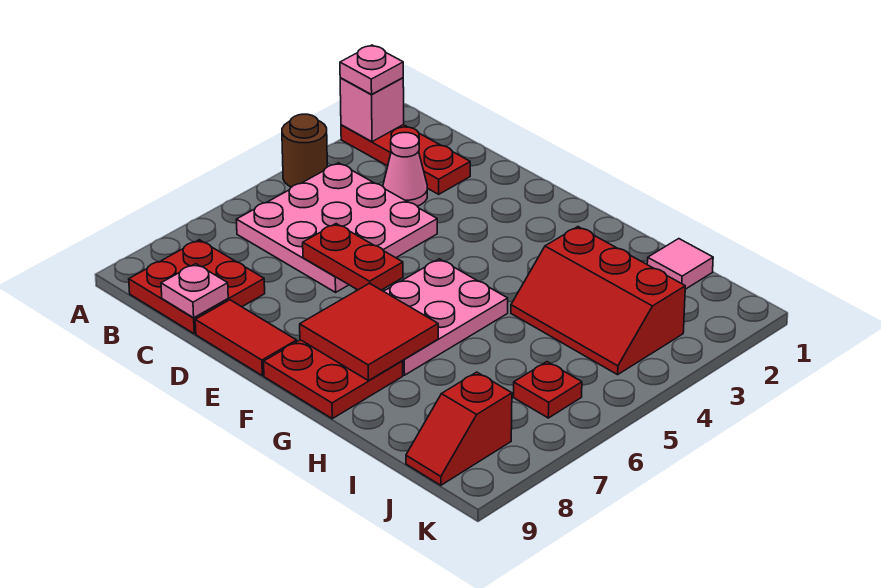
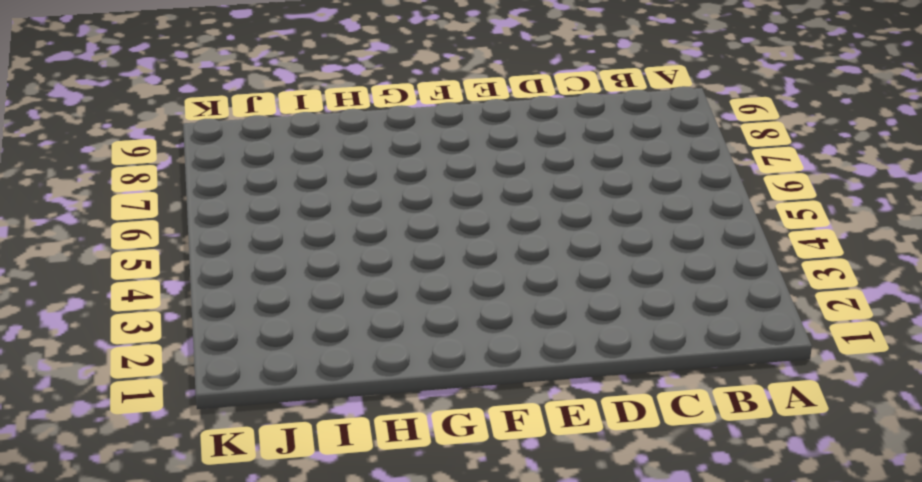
none -> red plate A2:C2 level 1
none -> brown round brick A4 level 1
none -> pink plate B4:D6 level 1

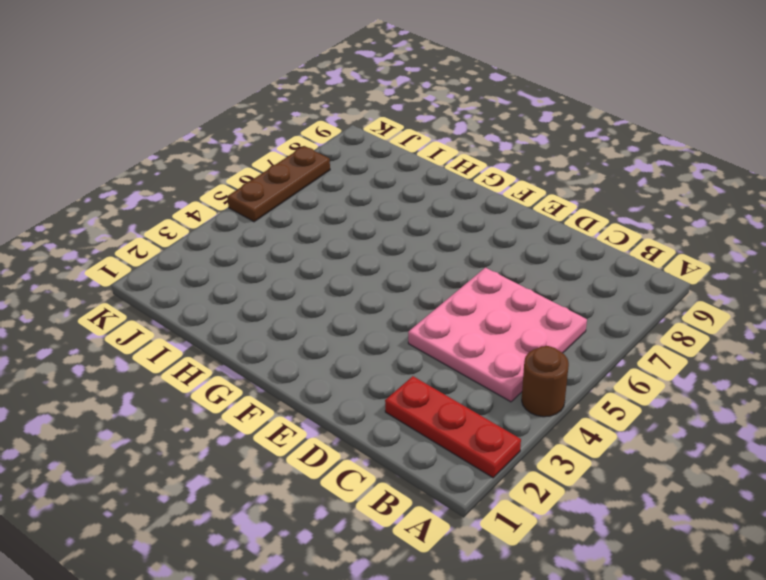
brown plate K5:K7 level 1 -> none
none -> red plate B8:C9 level 1
none -> pink cone C3 level 1
none -> red tile D9:E9 level 1

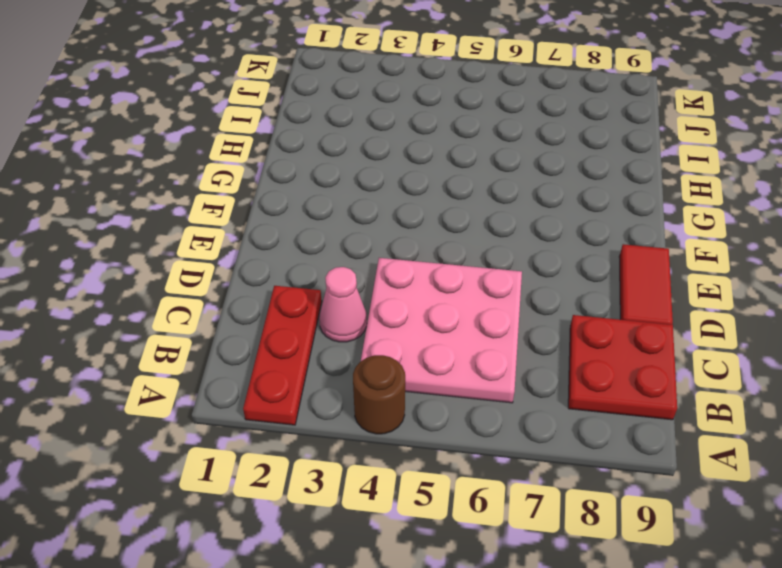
none -> pink plate F5:G7 level 1
none -> red plate F8:G9 level 1
none -> red slope H3:J4 level 1 top 3

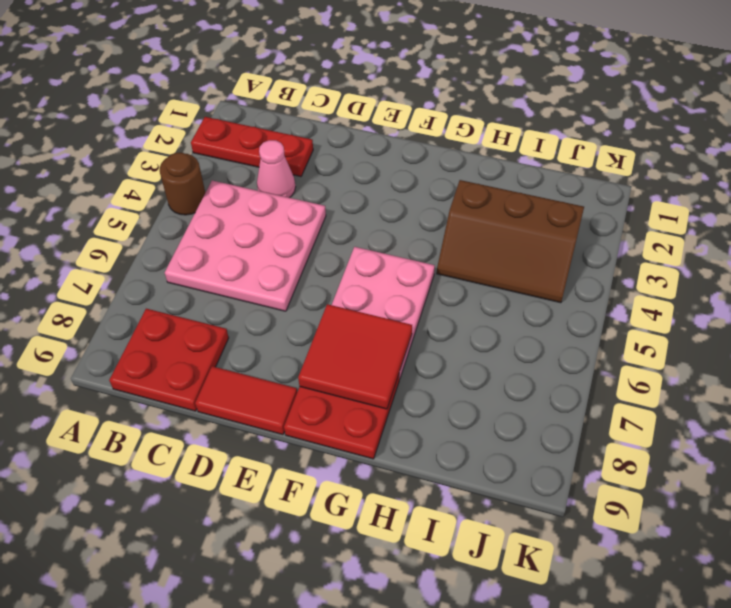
brown slope H3:J4 level 1 top 3 -> red slope H3:J4 level 1 top 3
none -> pink tile I1 level 1
none -> red plate J6 level 1
none -> red slope J8:J9 level 1 top 8

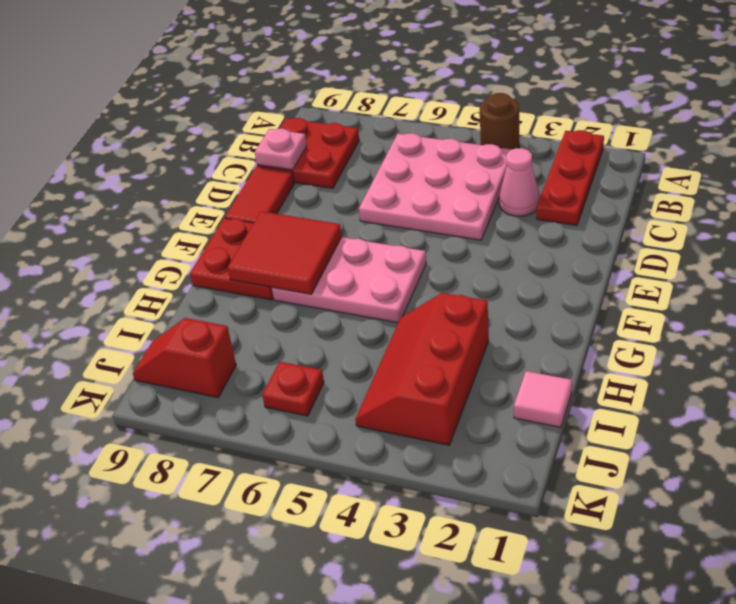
none -> pink brick A2 level 2
none -> red plate D6:E6 level 2
none -> pink plate A2 level 3

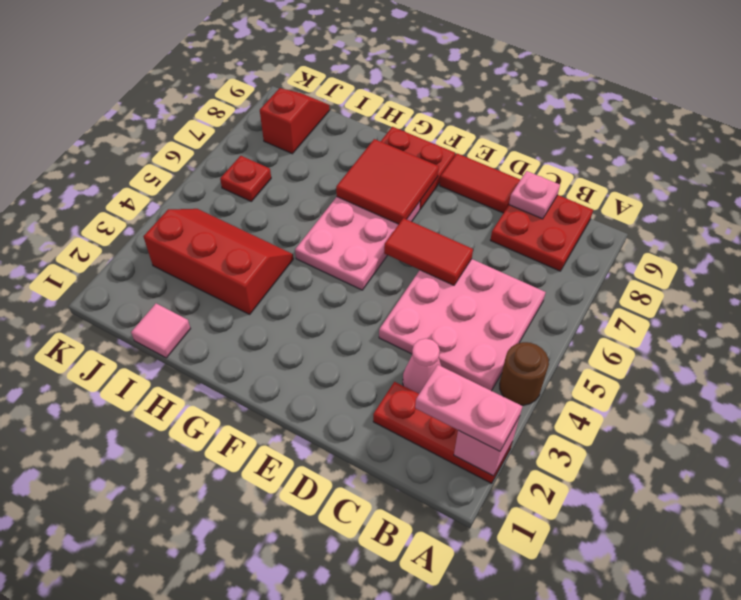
pink plate A2:B2 level 3 -> pink plate A2 level 3
red tile D6:E6 level 2 -> red plate D6:E6 level 2

